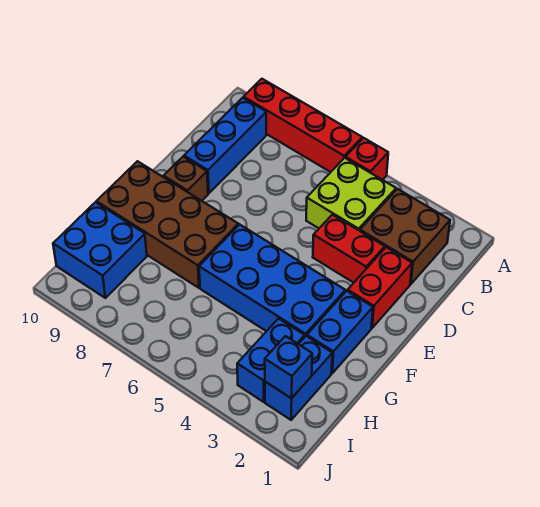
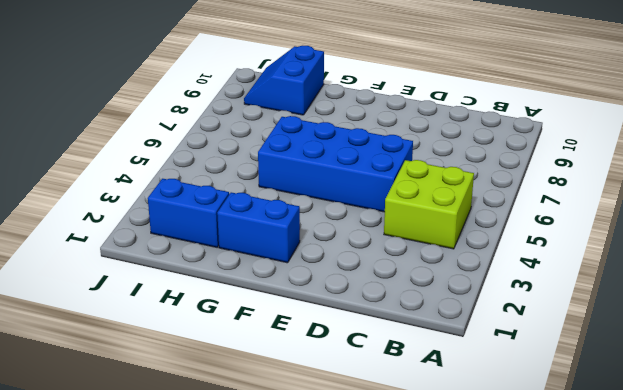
blue brick D5:G6 level 1 -> blue brick F3:G6 level 1
blue slope H9:I10 level 1 top H -> blue brick H9:I10 level 1
none -> red brick A5 level 1
none -> red brick A6:A9 level 1
none -> brown brick B2:C3 level 1

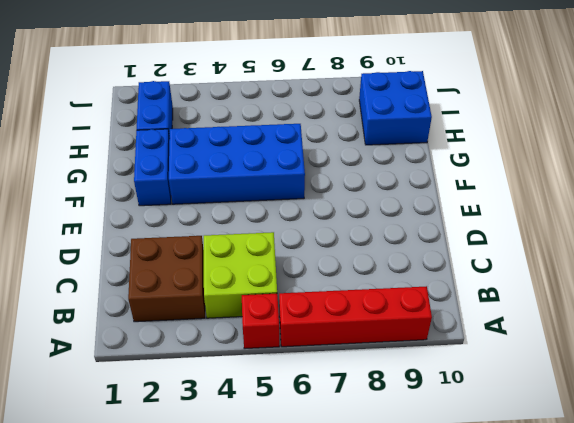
none -> blue brick B9:D9 level 1
none -> red brick D2:E2 level 1
none -> red brick D3:D4 level 1

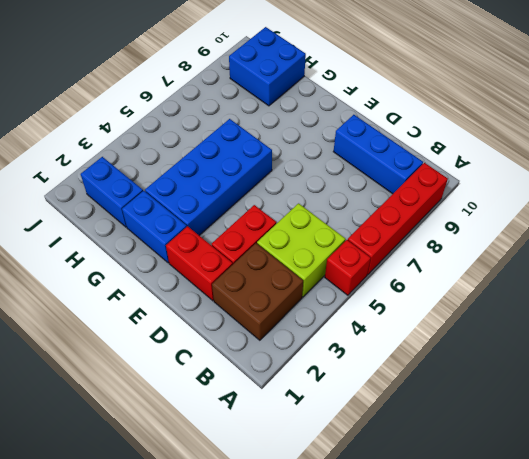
none -> brown brick E9 level 1
none -> brown brick F7:G10 level 1
none -> blue brick H3:I3 level 1

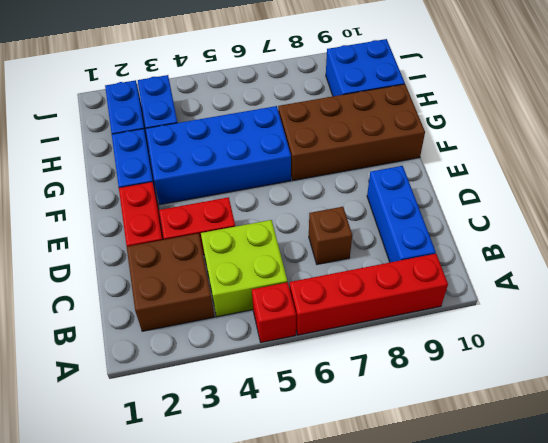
brown brick C7 level 1 -> brown brick E9 level 1
none -> blue brick I2 level 2

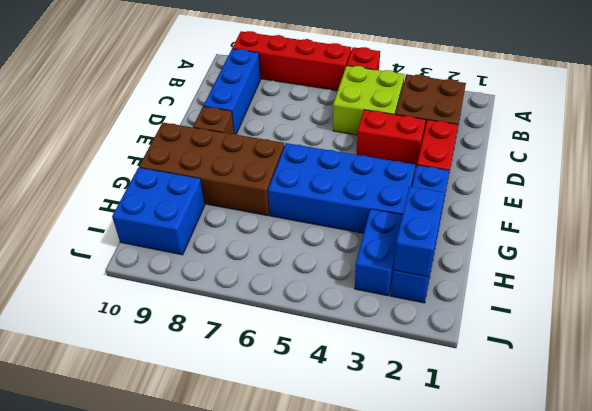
blue brick H2:I2 level 2 -> blue brick I2 level 2

